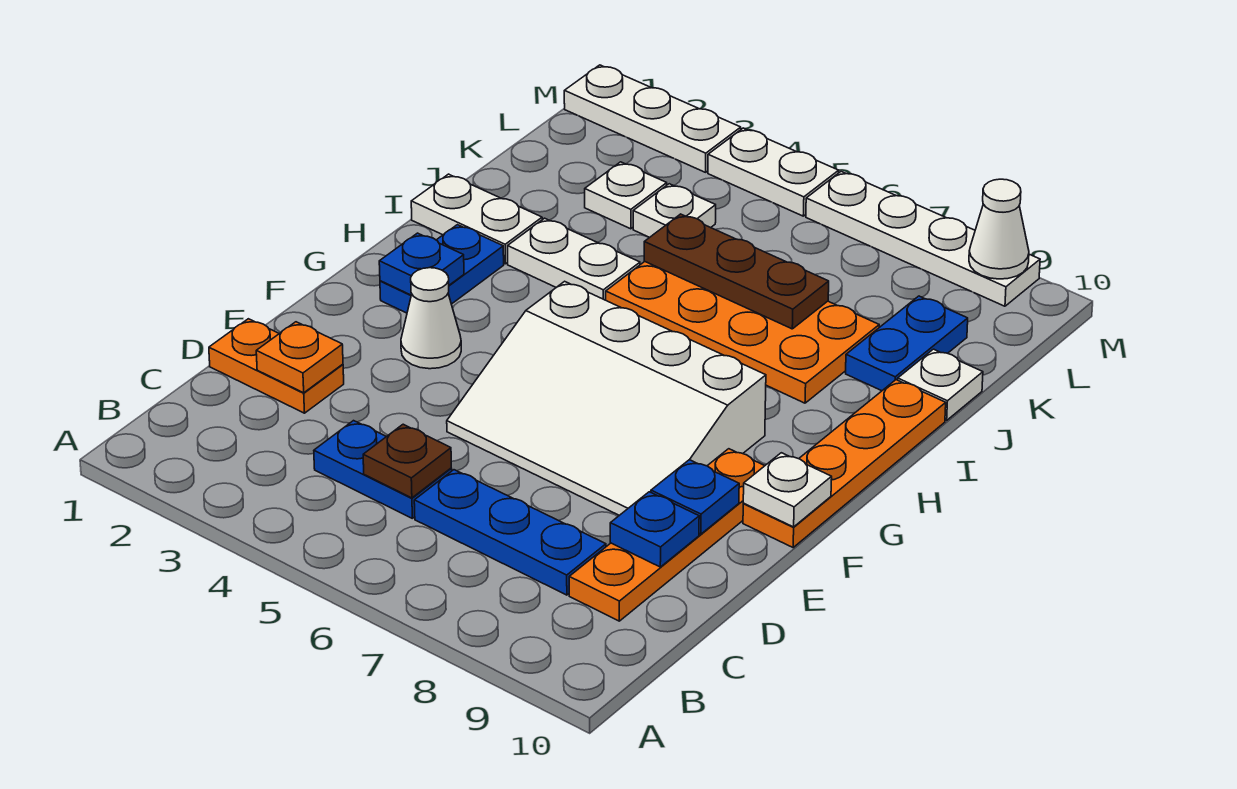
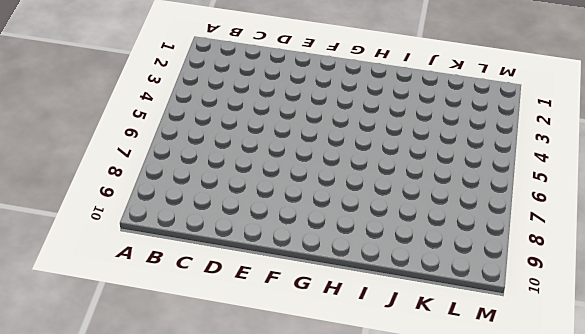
none -> blue plate C4:C5 level 1
none -> blue plate C6:C8 level 1
none -> orange plate C9:F9 level 1

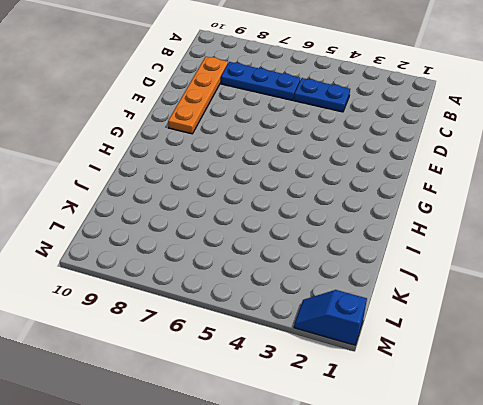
blue slope M1:M2 level 1 top 1 -> white plate M1:M3 level 1
none -> orange plate D1:D2 level 1
none -> white slope E5:G8 level 1 top G
none -> white cone F3 level 1

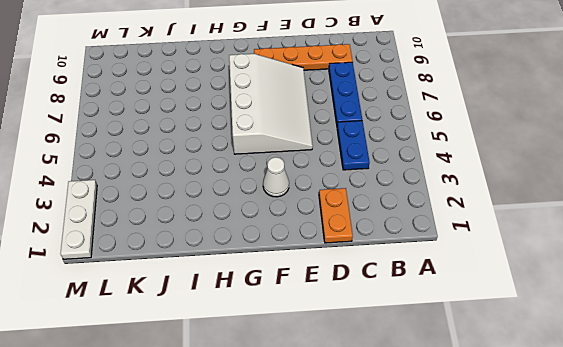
none -> orange plate F10:I10 level 1
none -> blue plate G2:H2 level 1
none -> white plate I1:I2 level 1

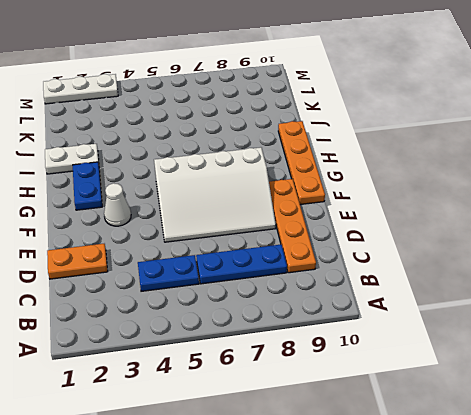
none -> white plate I3:I4 level 1
none -> orange plate I5:J8 level 1
none -> blue plate J9:K9 level 1

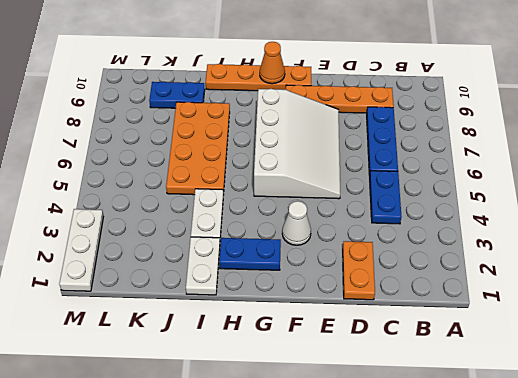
orange cone G10 level 2 -> none
none -> white plate J10 level 1
none -> white plate K3 level 1
none -> white plate K4 level 1

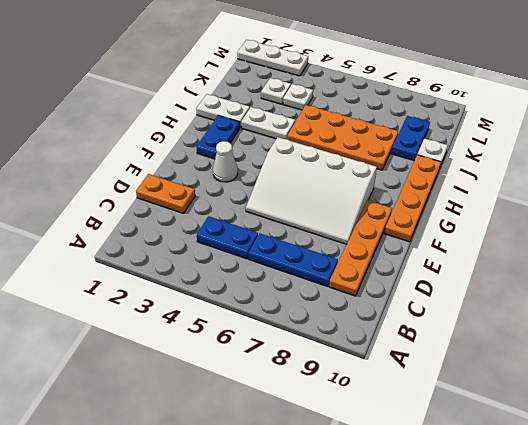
none -> white plate M4:M5 level 1
none -> white plate M6:M9 level 1
none -> brown plate C5 level 2

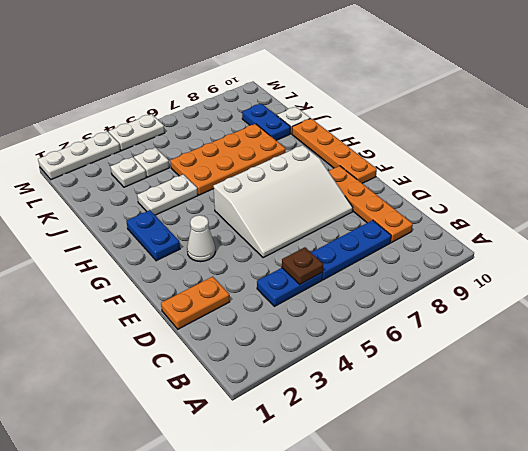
none -> white plate I1:I2 level 1
none -> white plate M6:M9 level 1
none -> orange plate D2 level 2

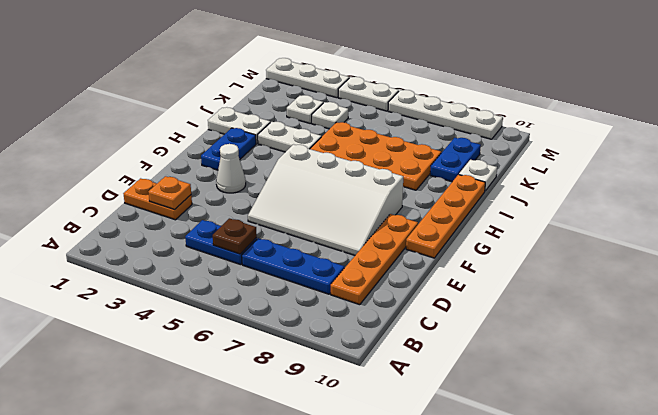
none -> blue plate D9 level 2
none -> blue plate E9 level 2
none -> white plate F10 level 2

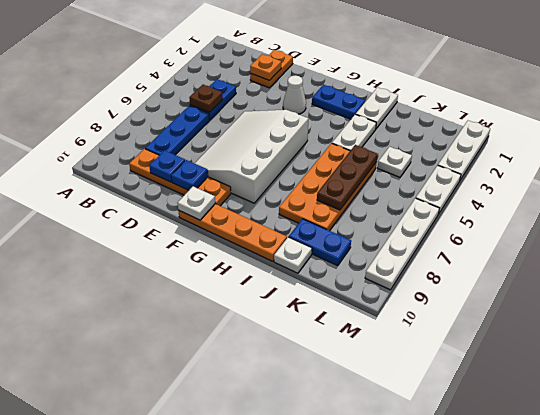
none -> white plate K3 level 1
none -> blue plate G2 level 2
none -> white cone M9 level 2

